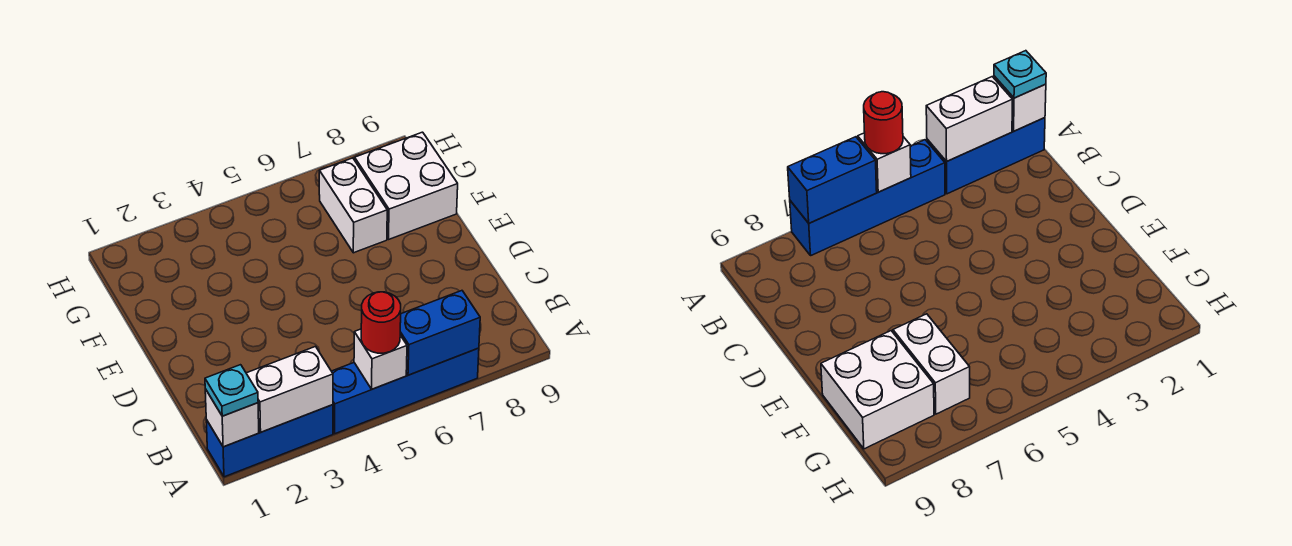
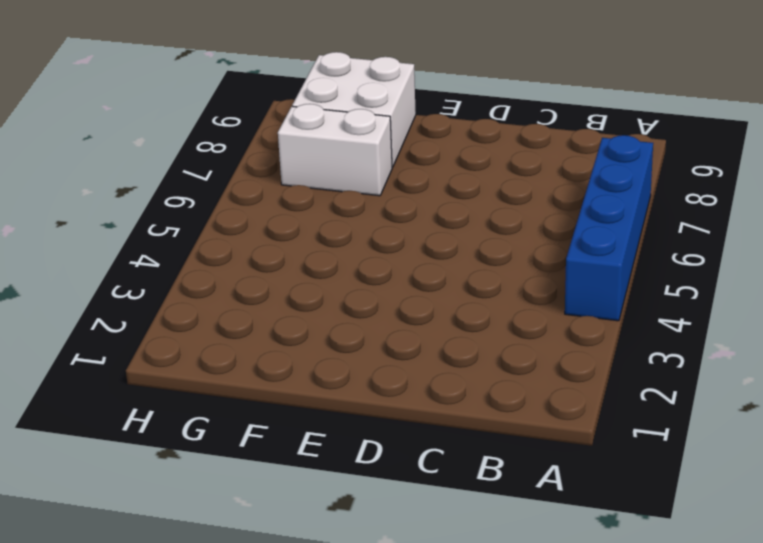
none -> blue brick A1:A3 level 1
none -> white brick A1 level 2

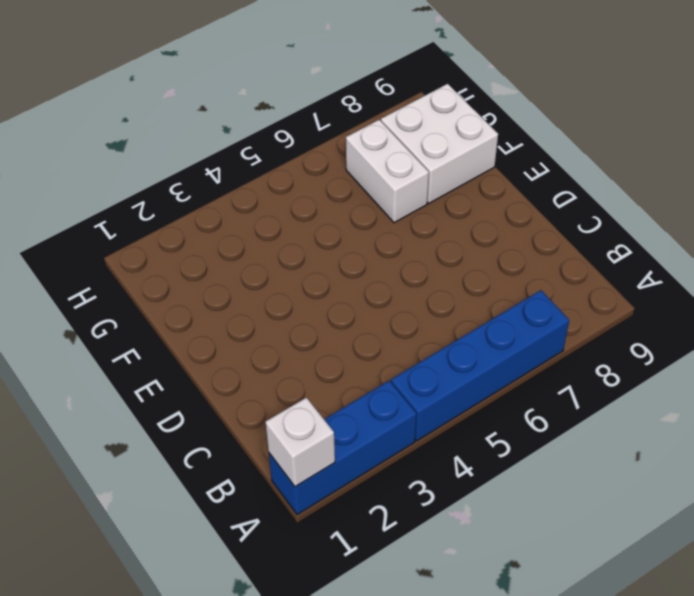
none -> white brick A2:A3 level 2
none -> white brick A5 level 2

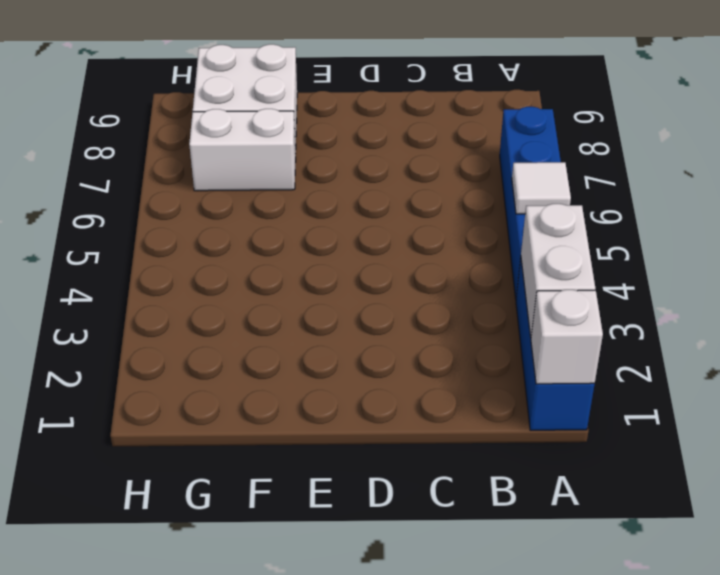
white tile A5 level 2 -> white brick A5 level 2
none -> blue brick A6:A7 level 2
none -> cyan plate A1 level 3

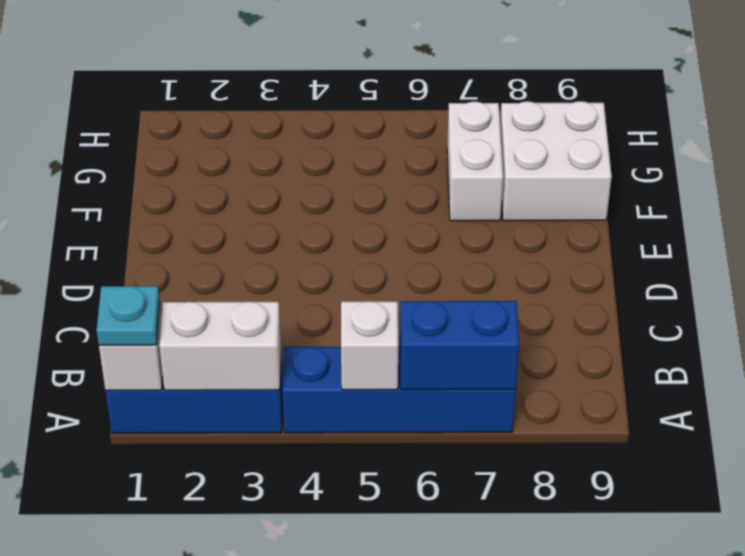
none -> red round brick A5 level 3

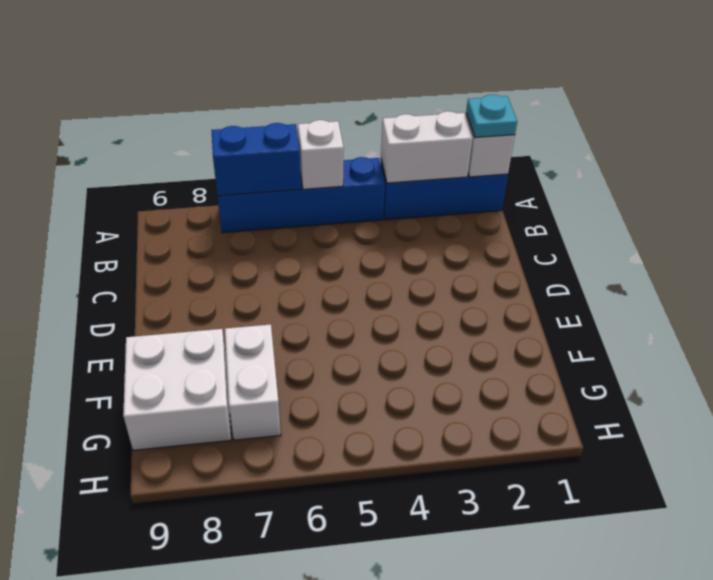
none -> red round brick A5 level 3

